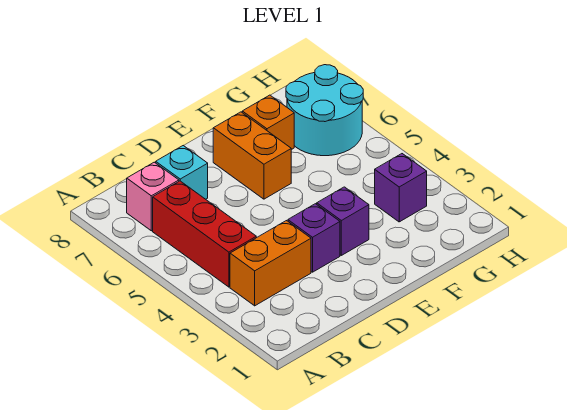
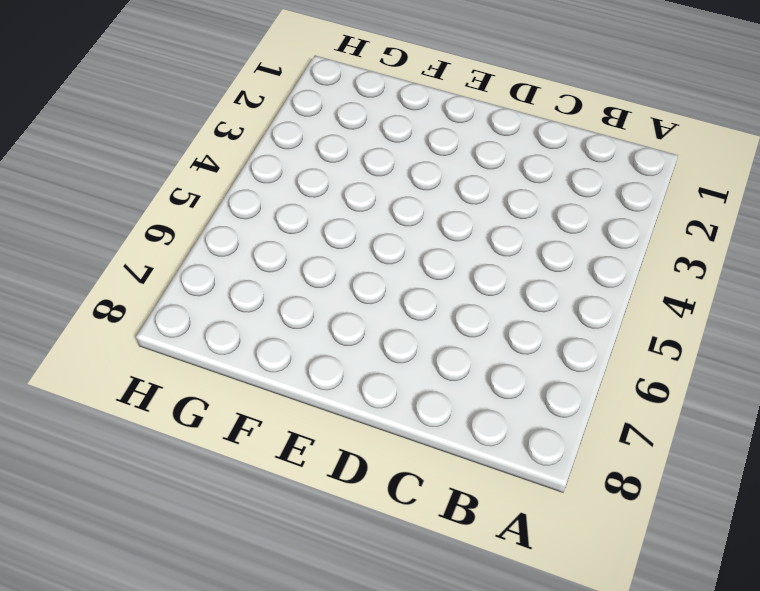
none -> orange brick B3:C3 level 1
none -> red brick B4:B6 level 1

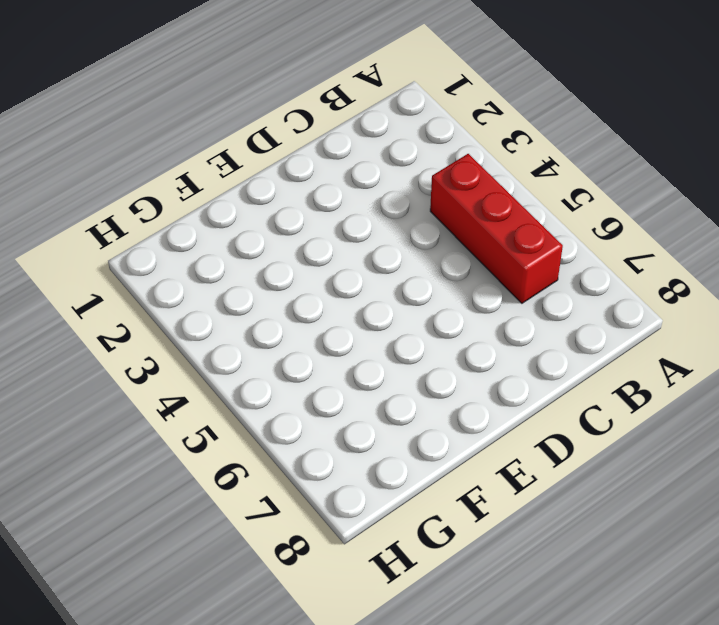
none -> orange brick B3:C3 level 1
none -> pink brick B7 level 1

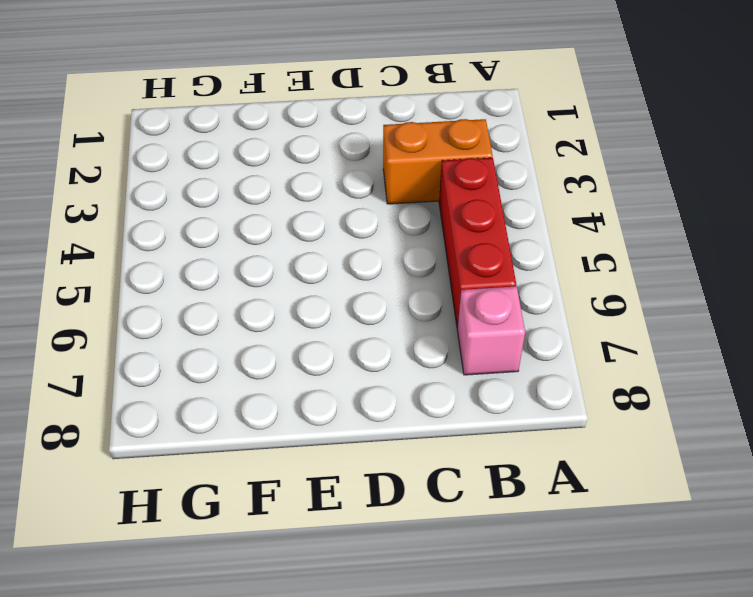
none -> cyan brick C7 level 1
none -> purple brick D3 level 1

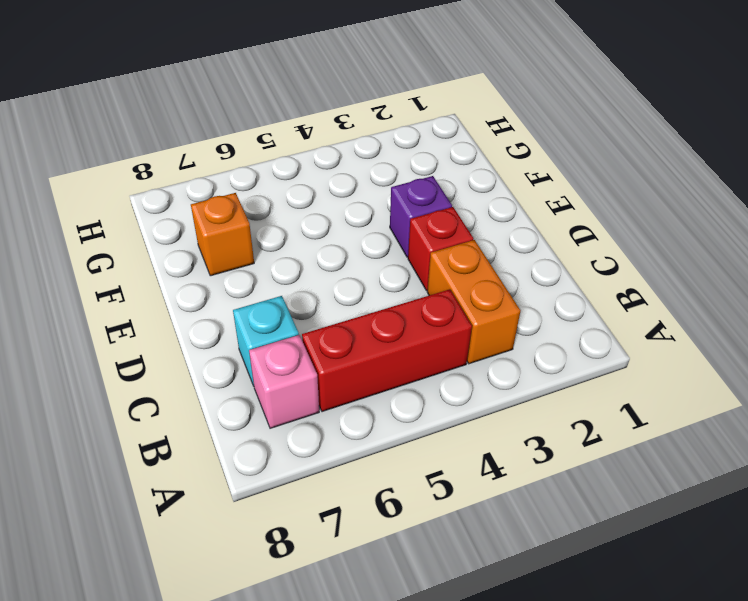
red brick D3 level 1 -> purple brick D3 level 1
none -> orange brick E6:E7 level 1
none -> purple brick G3 level 1

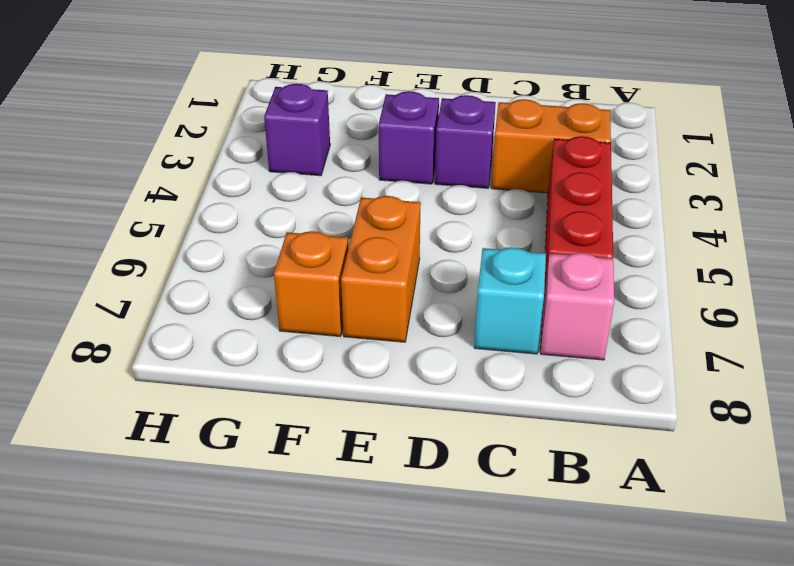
none -> cyan round brick G6:H7 level 1

